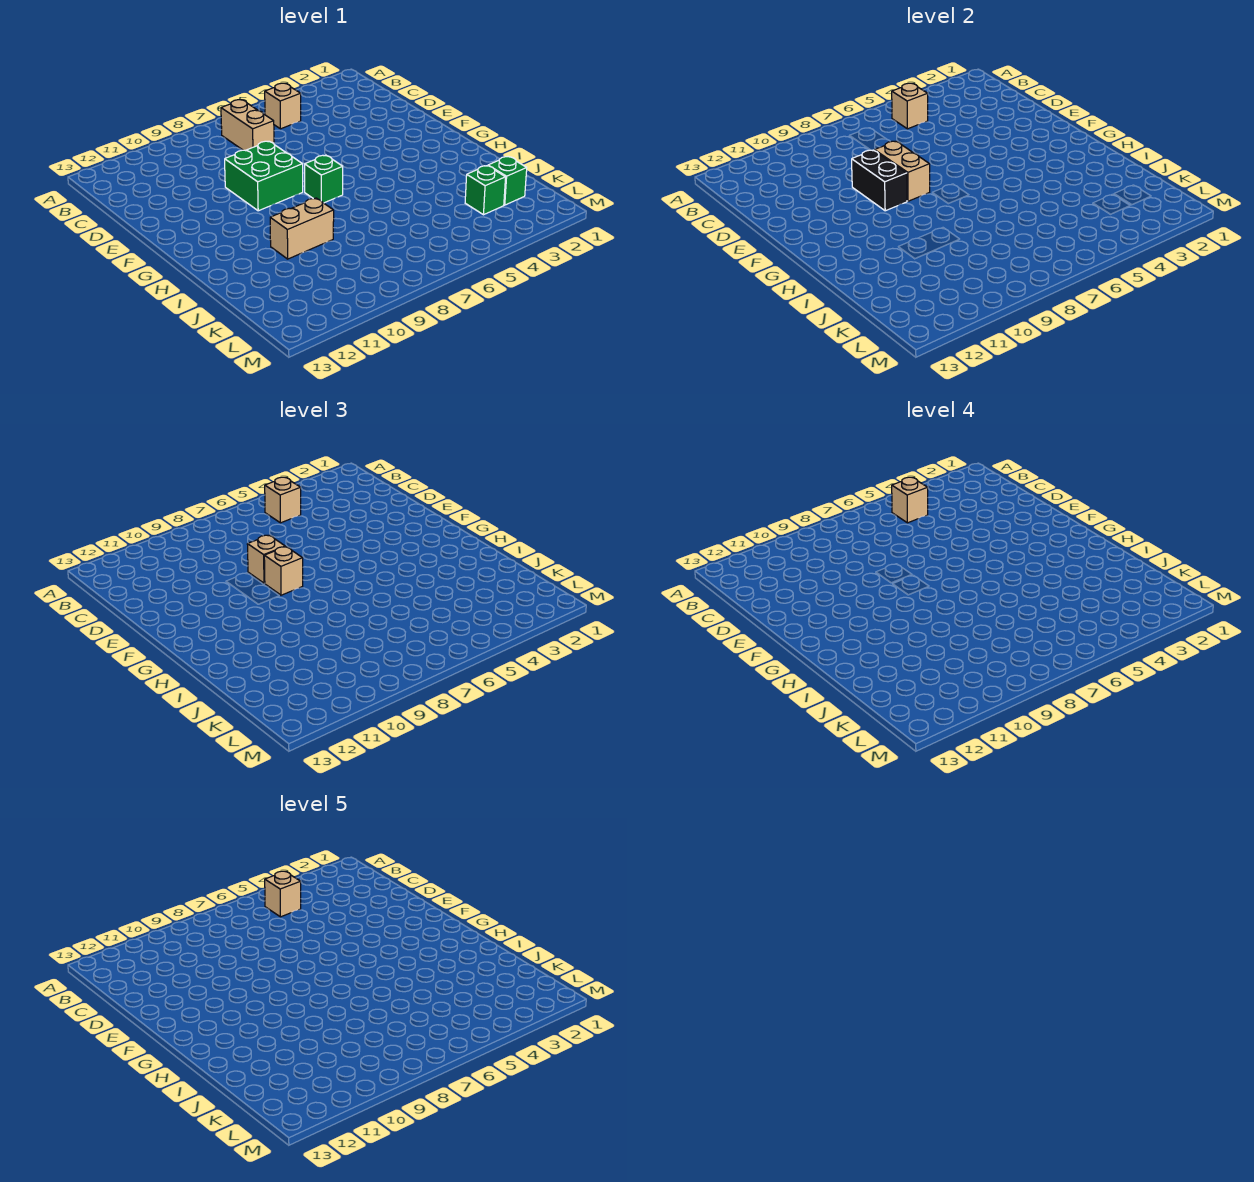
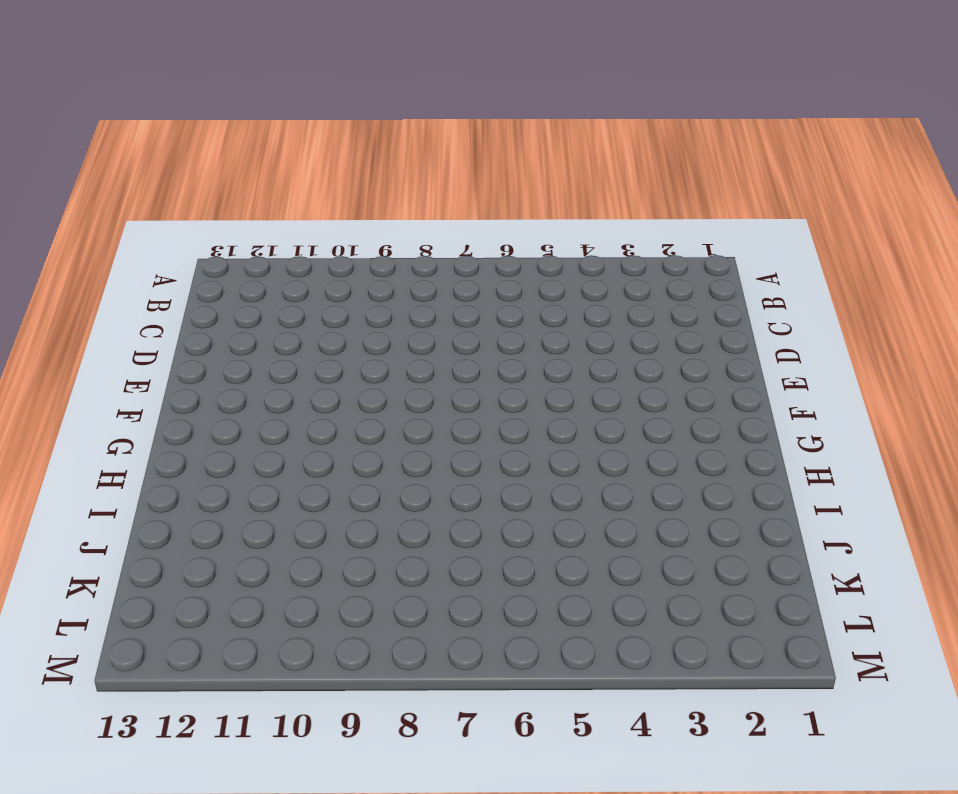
none -> tan brick B5 level 1
none -> tan brick B7:C7 level 1
none -> green brick E8:F9 level 1

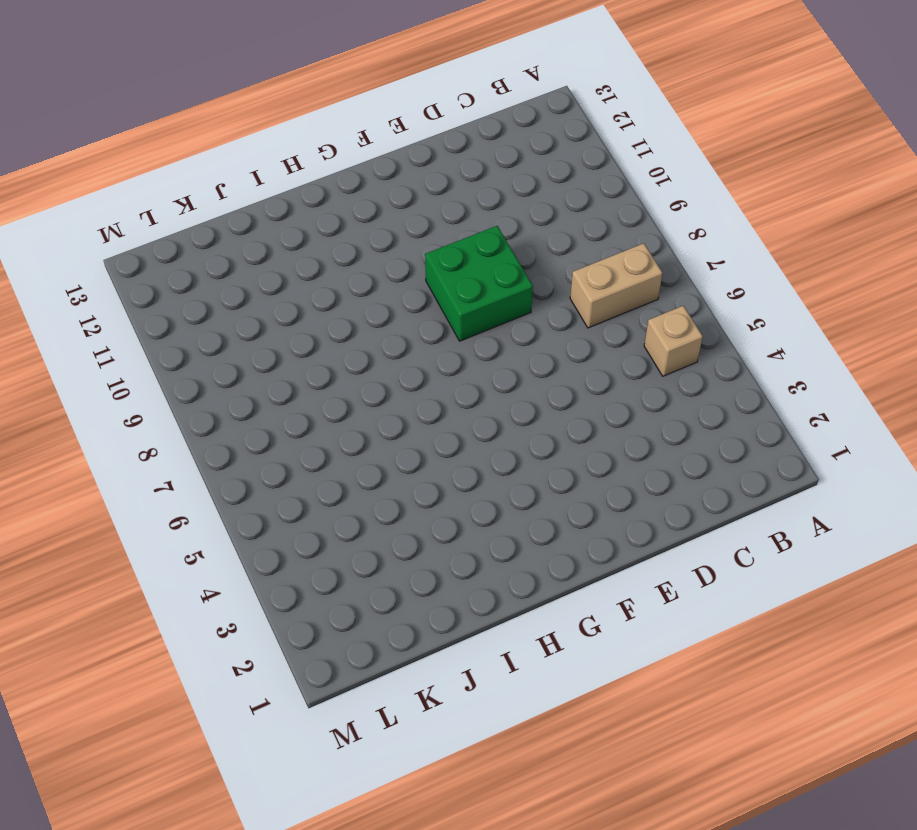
none -> green brick G7 level 1
none -> tan brick I9:I10 level 1
none -> green brick K2 level 1

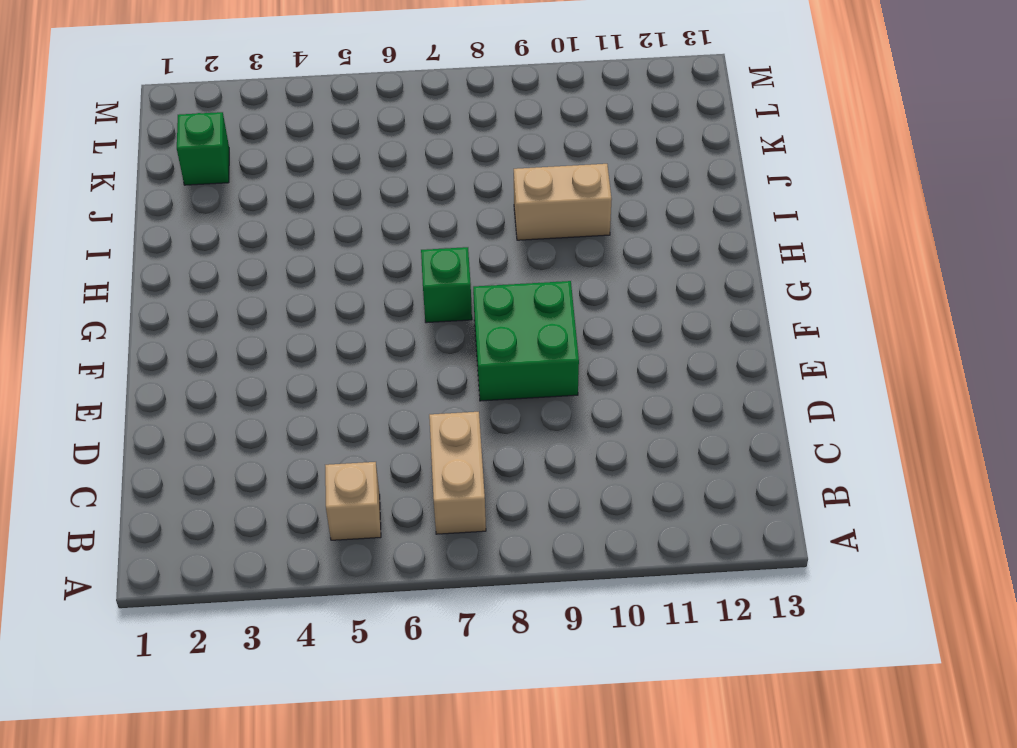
none -> green brick K3 level 1
none -> tan brick B5 level 2
none -> tan brick E8:F8 level 2

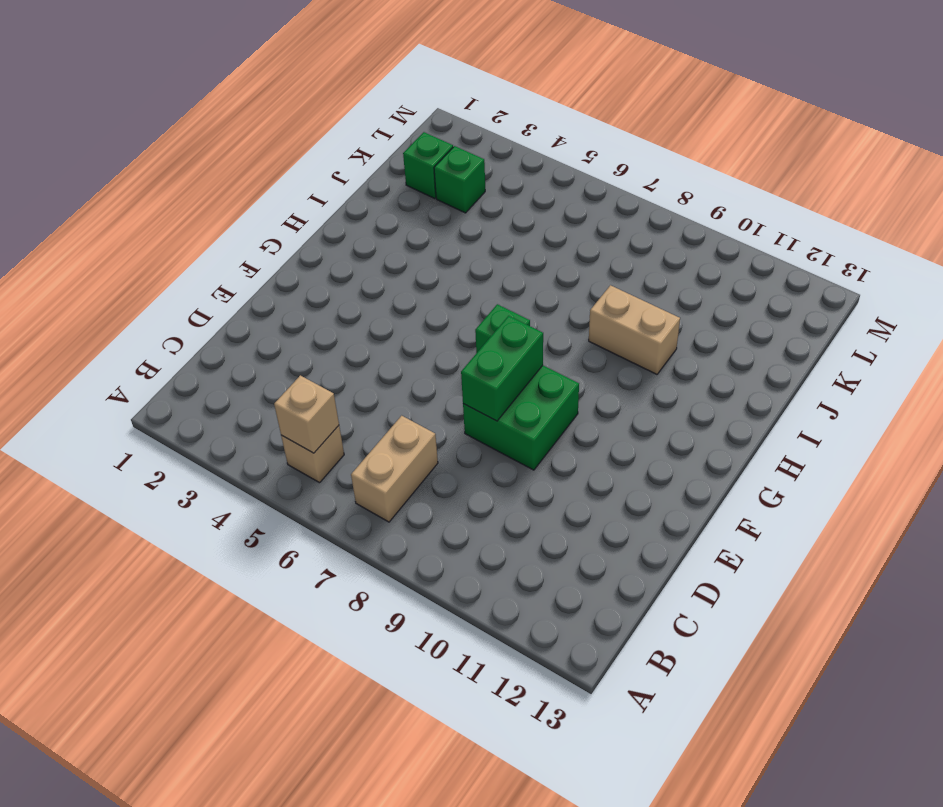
green brick E8:F8 level 2 -> tan brick E8:F8 level 2
none -> black brick E9:F9 level 2
none -> tan brick B5 level 3
none -> tan brick E8 level 3

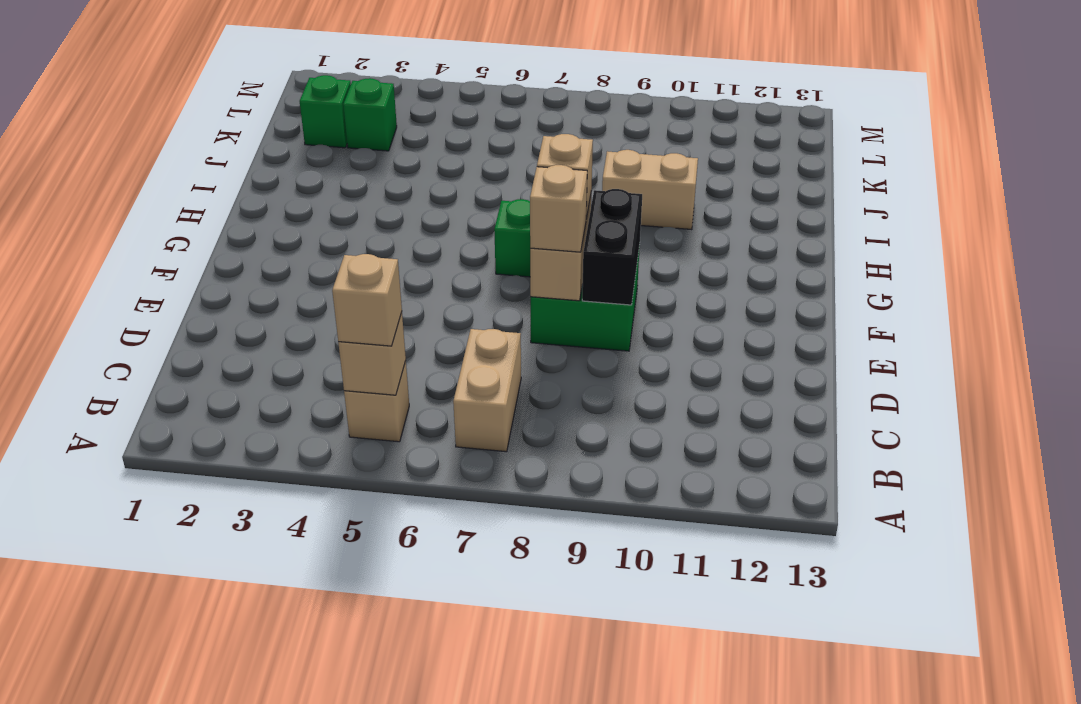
none -> tan brick B5 level 4
none -> tan brick B5 level 5

